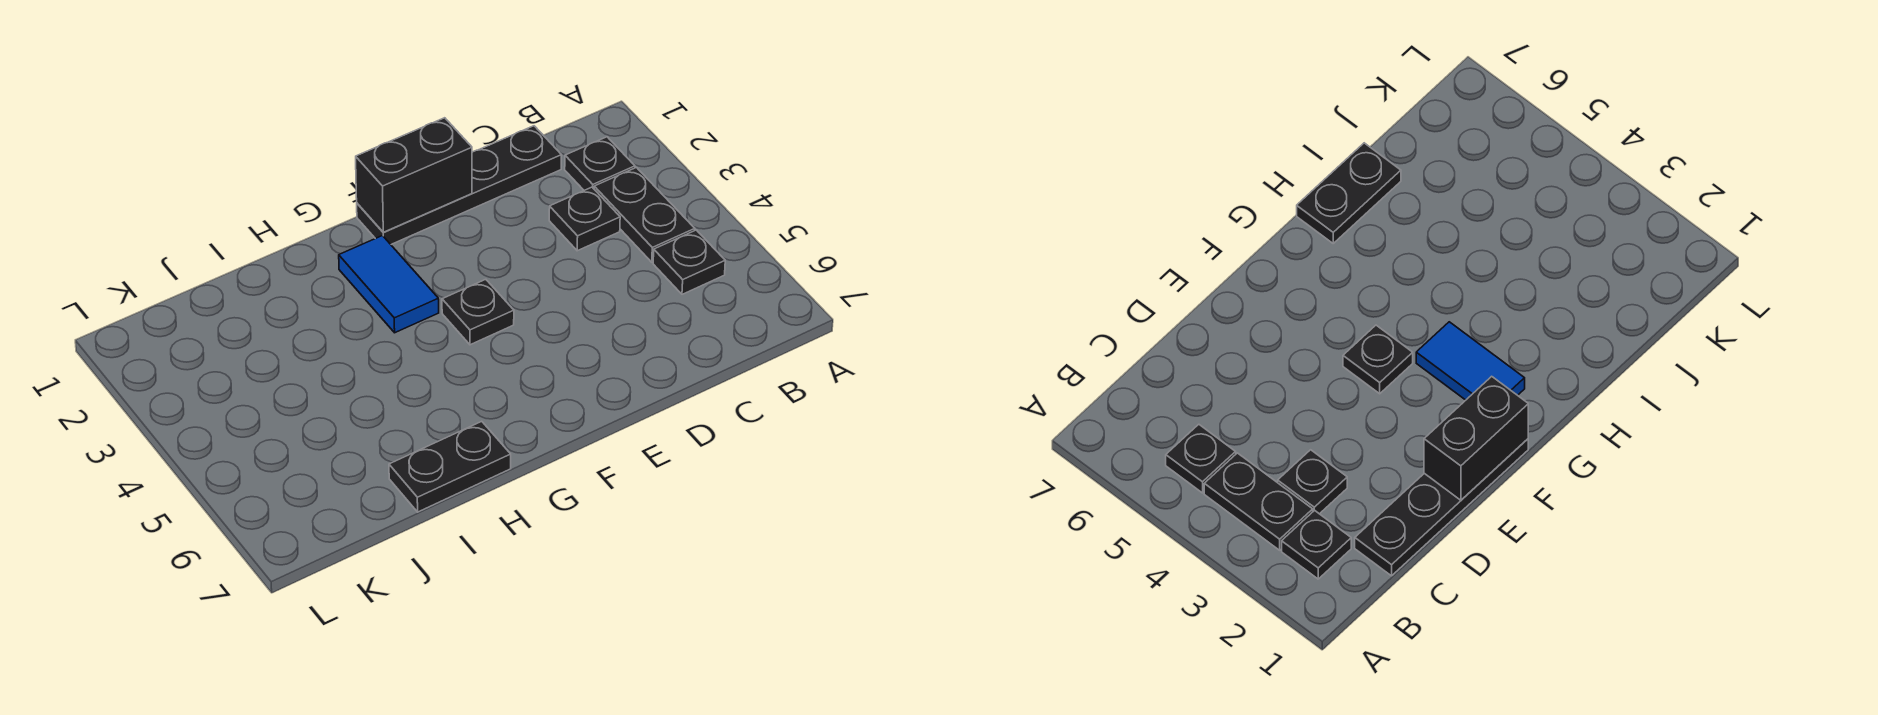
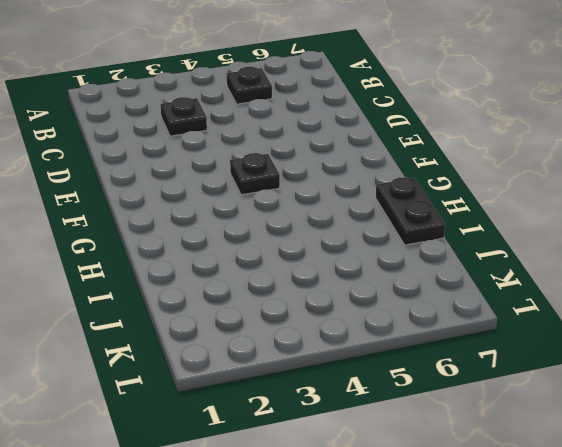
none -> black plate B2 level 1
none -> black plate B3:B4 level 1

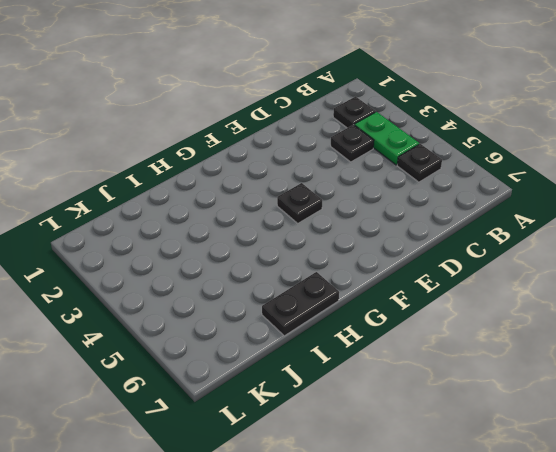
green plate B3:B4 level 1 -> black plate B3:B4 level 1
none -> black plate C1:F1 level 1
none -> blue tile G2:G3 level 1

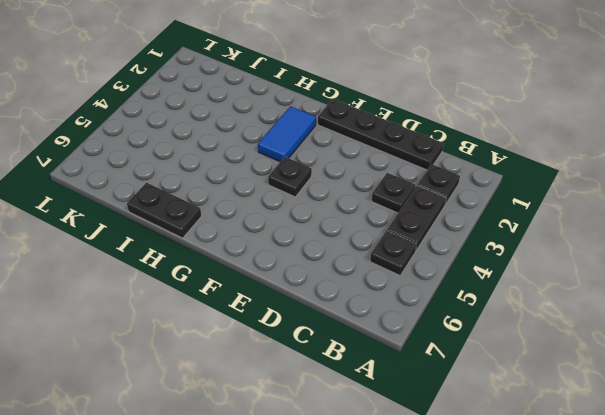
none -> black brick E1:F1 level 2

